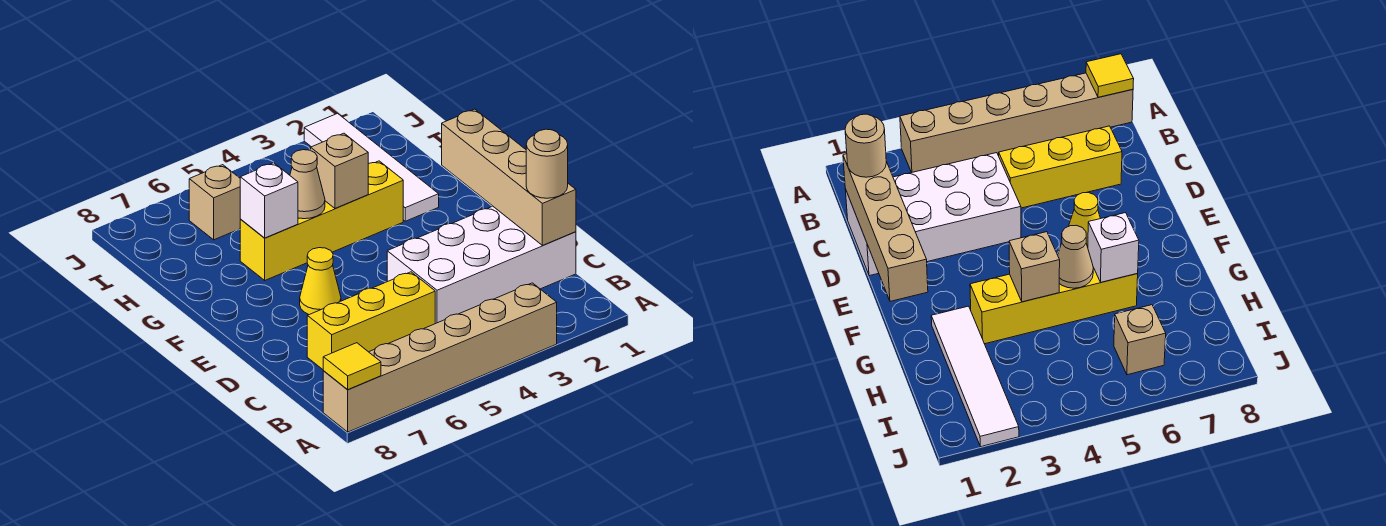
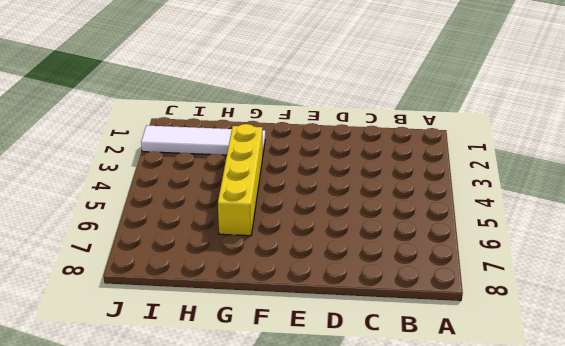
none -> tan brick A3:A8 level 1
none -> white brick C1:D4 level 1
none -> yellow brick C5:C7 level 1

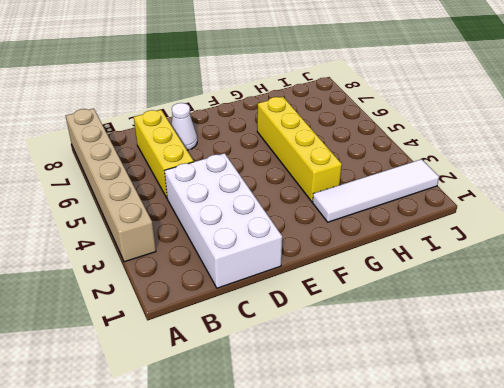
white cone D7 level 1 -> none
none -> yellow cone E6 level 1
none -> tan brick I6 level 1
none -> yellow tile A8 level 2

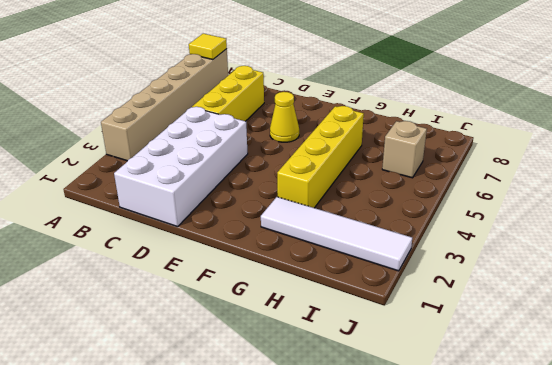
none -> tan brick C1:F1 level 2
none -> tan brick G4 level 2
none -> tan cone G5 level 2

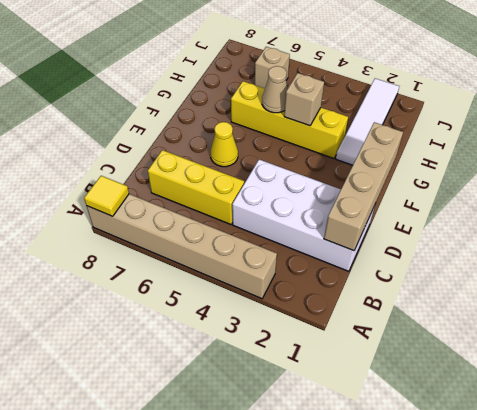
none -> white brick G6 level 2
none -> tan round brick C1 level 3

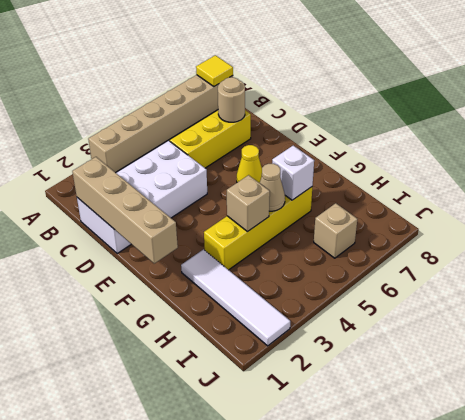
tan round brick C7 level 2 -> tan round brick C1 level 3

